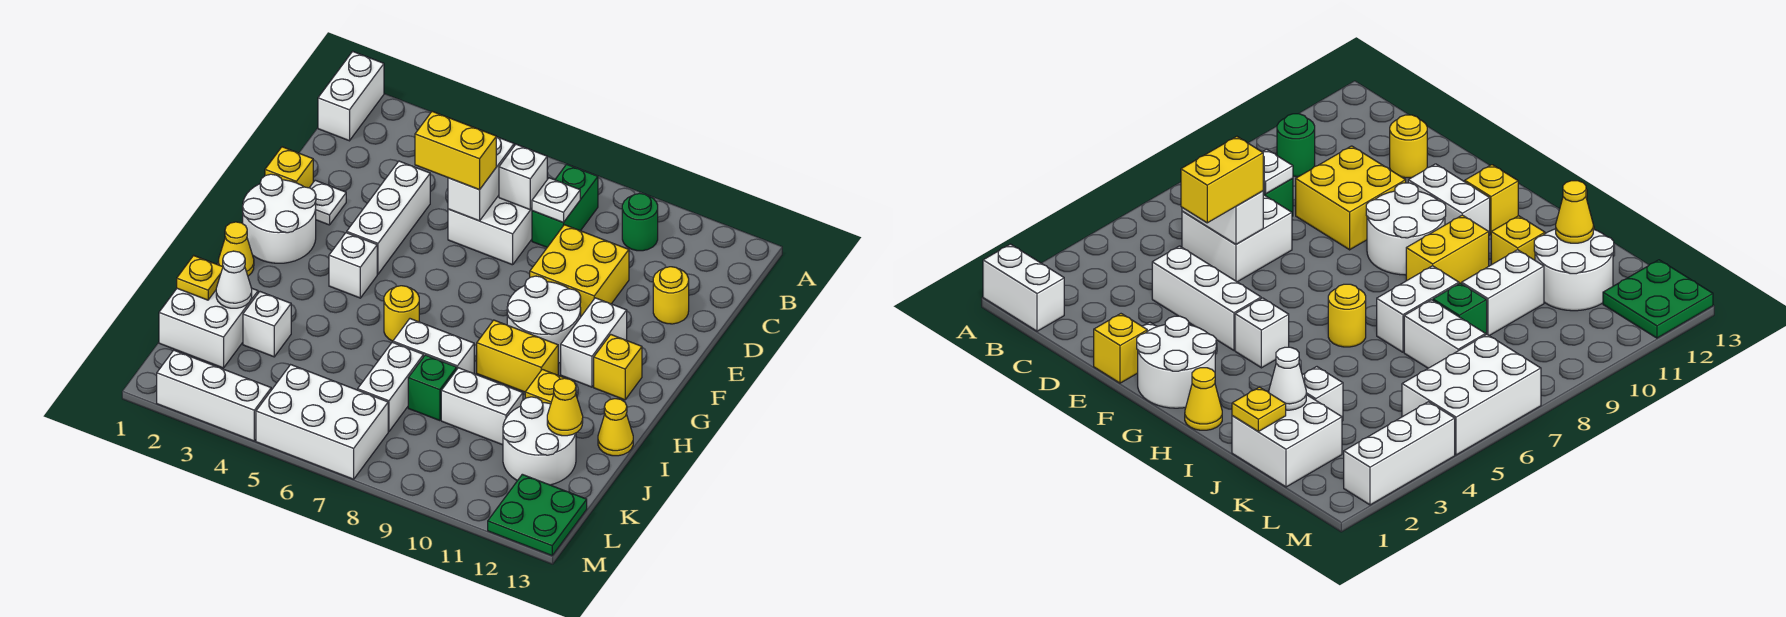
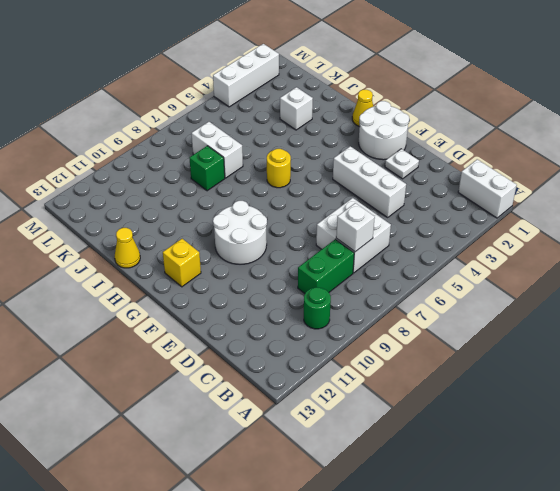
green brick C8:C9 level 1 -> green brick B8:C8 level 1
none -> yellow brick D9:E10 level 1
none -> yellow round brick D12 level 1
none -> yellow brick E1 level 1
none -> white brick F11:G11 level 1

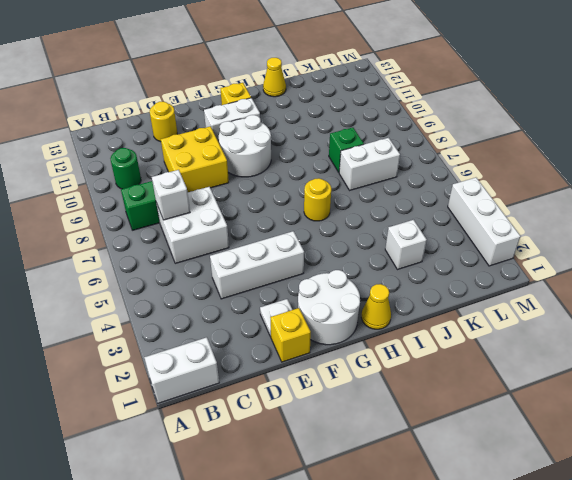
none -> white brick G4 level 1
none -> yellow brick H9:H10 level 1
none -> white brick I7:I8 level 1
none -> yellow brick I11 level 1

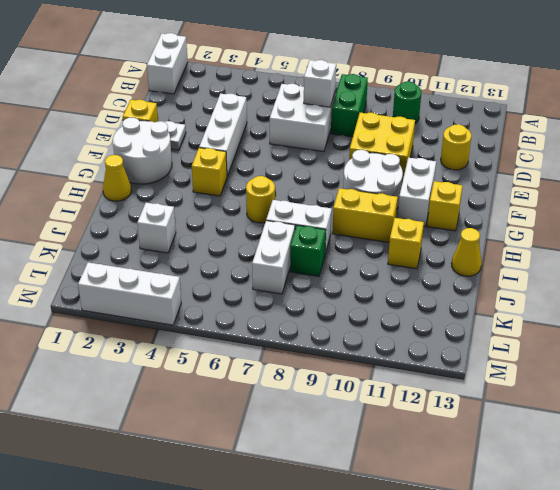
yellow brick G4 level 1 -> white brick G4 level 1
none -> white brick J1:K2 level 1
none -> white brick J9:J10 level 1
none -> white round brick J11:K12 level 1
none -> white brick L5:M7 level 1

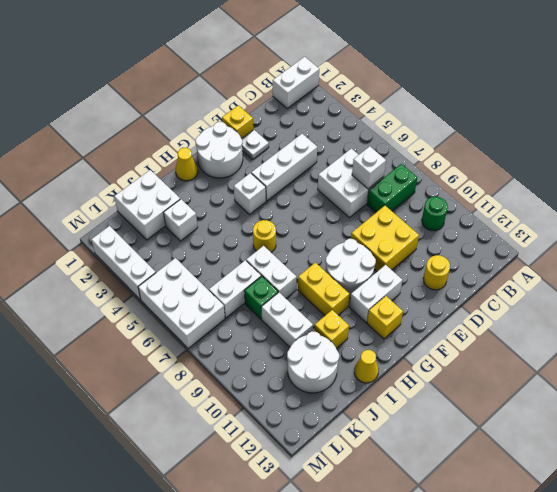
none -> green plate L12:M13 level 1
none -> white brick C6:D6 level 2
none -> white plate C8 level 2
none -> yellow plate J1 level 2

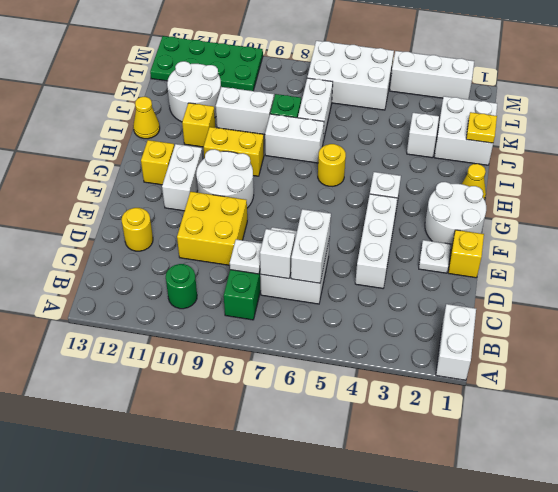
green plate L10:M13 level 1 -> green plate L12:M13 level 1
none -> white cone J2 level 2
none -> yellow cone J12 level 2
none -> yellow brick D5:D6 level 3

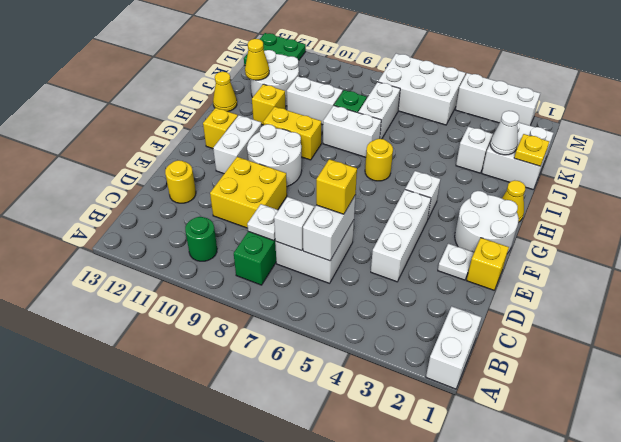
yellow brick D6 level 3 -> yellow brick D5:D6 level 3

